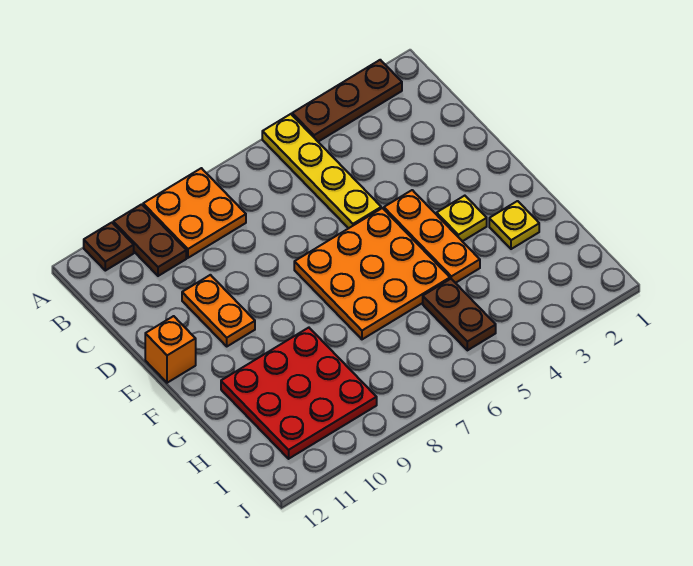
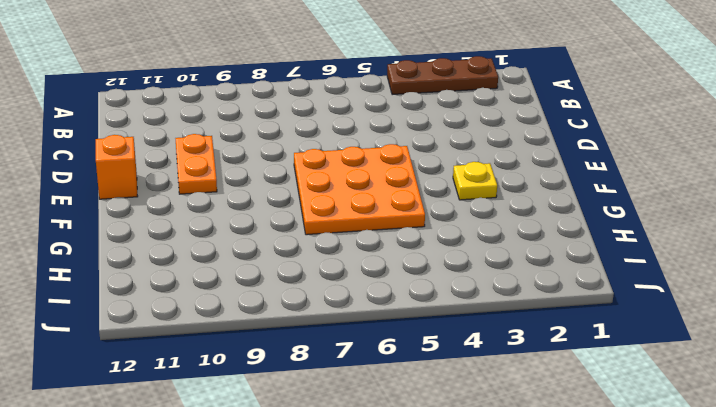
none -> yellow plate A5:D5 level 1
none -> orange plate A8:B9 level 1
none -> brown plate A10:B10 level 1

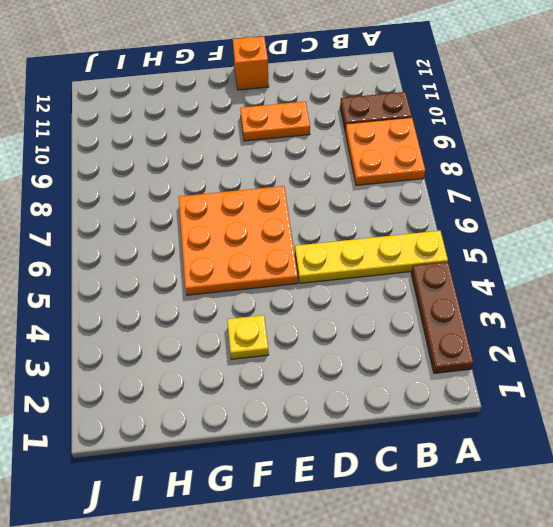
none -> brown plate A11 level 1
none -> orange plate E4:G4 level 1
none -> yellow plate G2 level 1

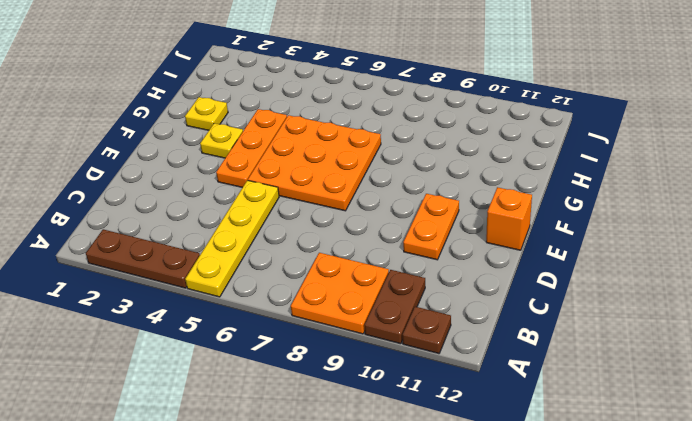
none -> red plate G9:I11 level 1
none -> brown plate H5:I5 level 1

